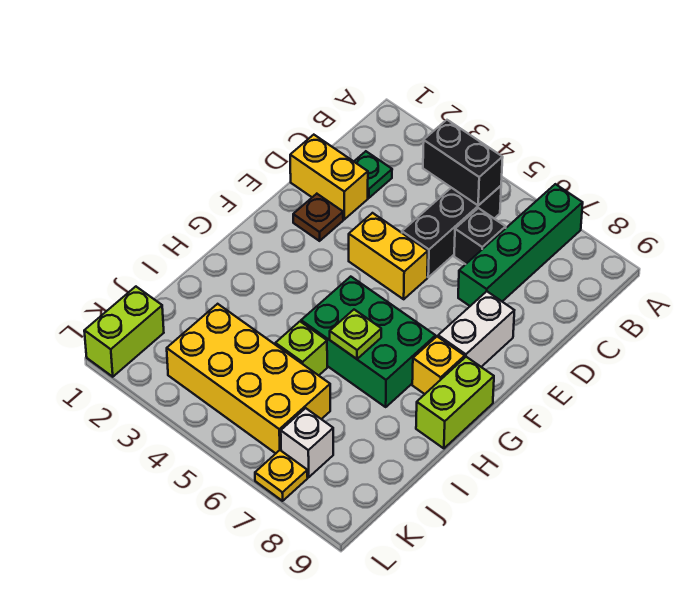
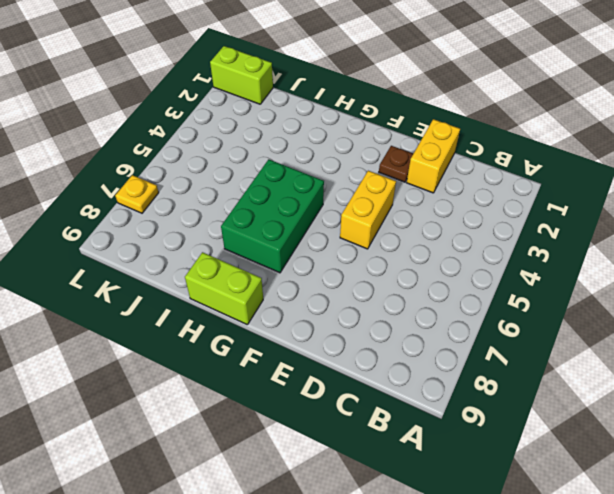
none -> green brick A7:D7 level 1
none -> black brick B5:D5 level 1
none -> green plate C2 level 1

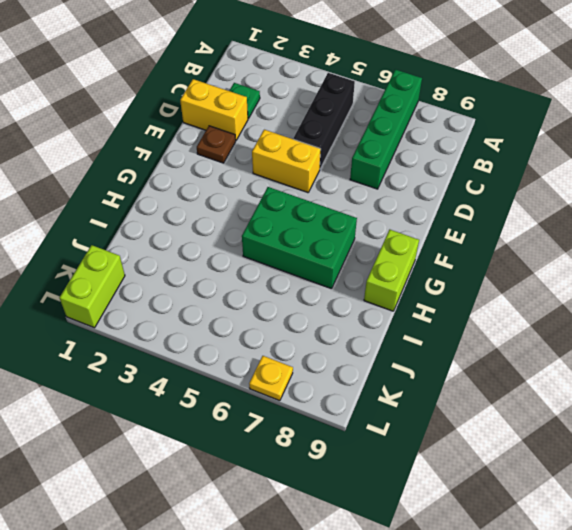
none -> black brick C6 level 1
none -> white brick E8:F8 level 1
none -> yellow brick G8 level 1

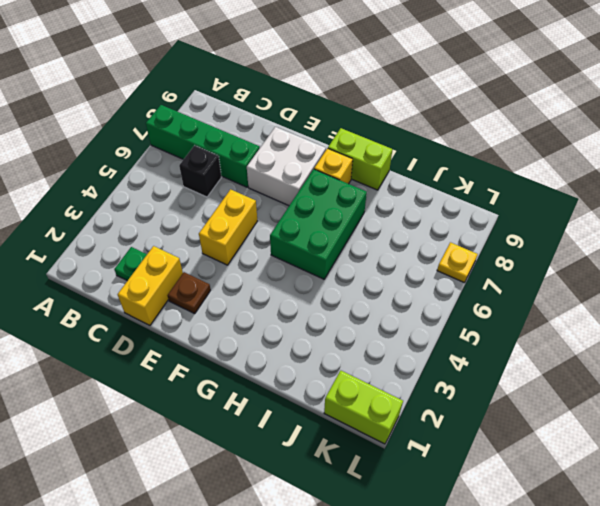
white brick E7:F8 level 1 -> white brick E8:F8 level 1
none -> black brick B5:D5 level 1
none -> lime brick I5 level 1
none -> yellow brick J3:K6 level 1

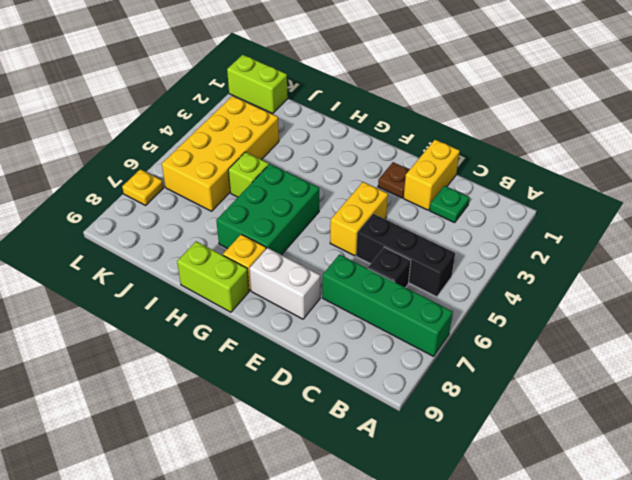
none -> white brick K7 level 1
none -> black brick B4:B5 level 2
none -> lime plate H6 level 2

